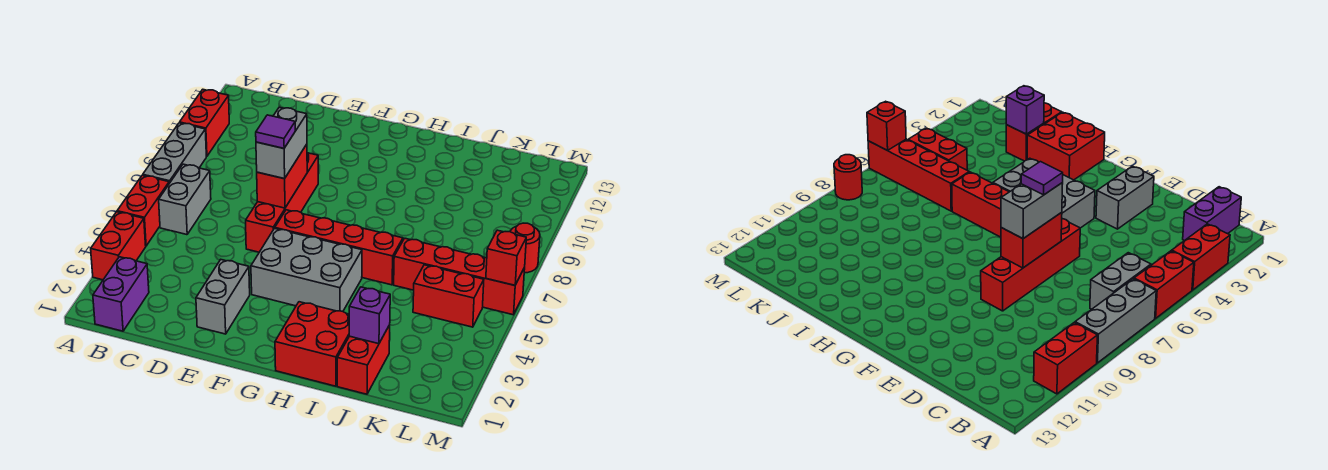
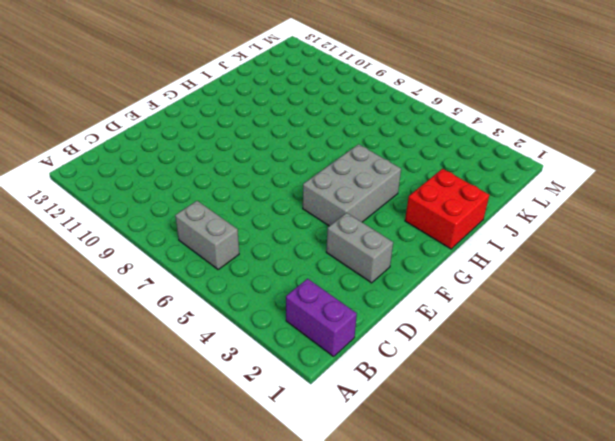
none -> red brick A3:A4 level 1
none -> red brick A5:A6 level 1
none -> grey brick A7:A9 level 1

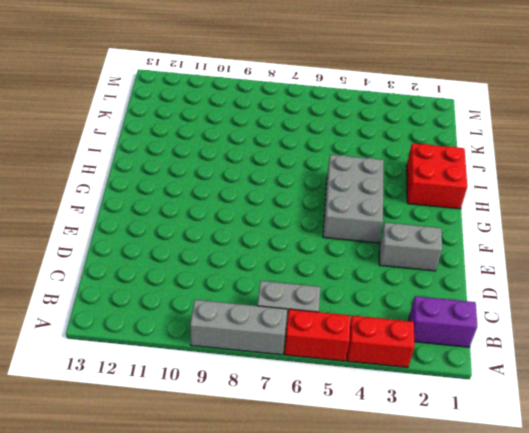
none -> red brick A10:A11 level 1
none -> red brick E6:E9 level 1
none -> red brick F6:I6 level 1

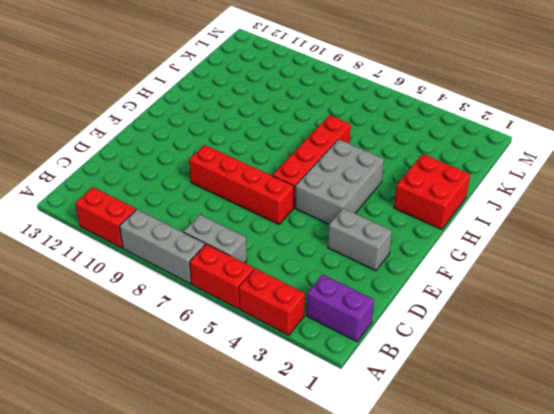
none -> red brick J1:J2 level 1
none -> red brick J6:M6 level 1
none -> red brick K5:L5 level 1

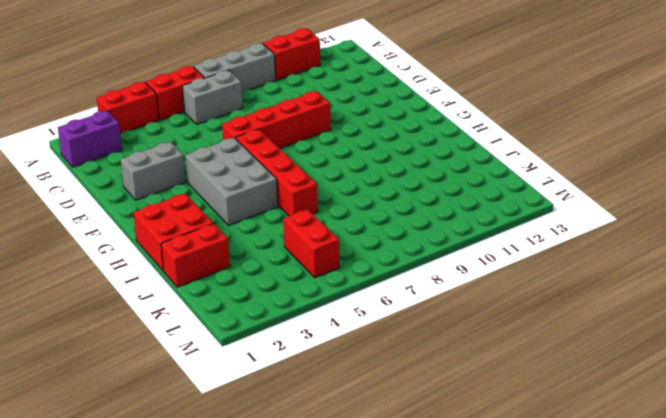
none -> red brick J6:M6 level 1
none -> red round brick M8 level 1
none -> red brick E7:E8 level 2

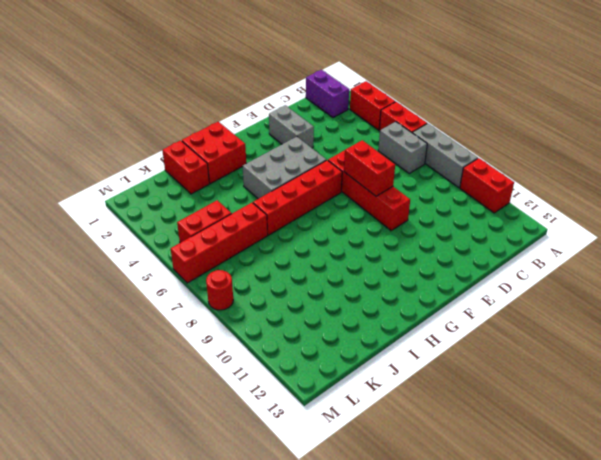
none -> purple brick J2 level 2
none -> red brick M6 level 2
none -> grey brick E7:E8 level 3

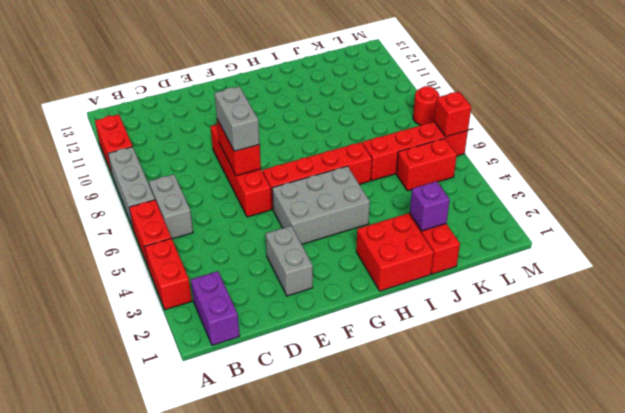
none -> purple tile E7 level 4

